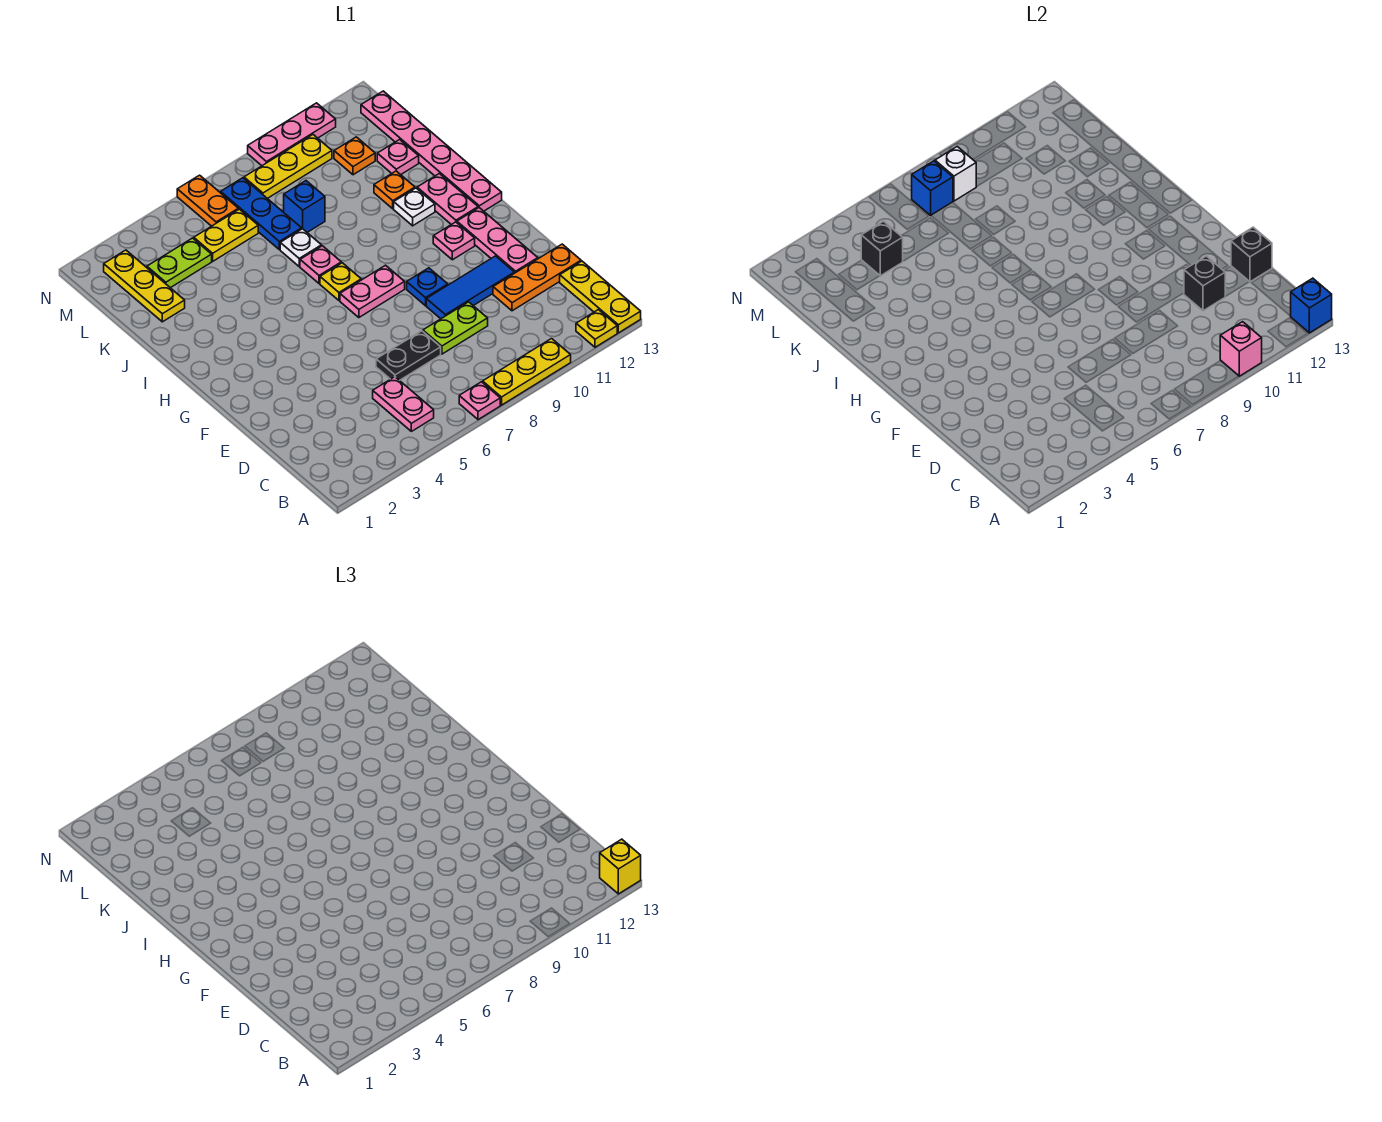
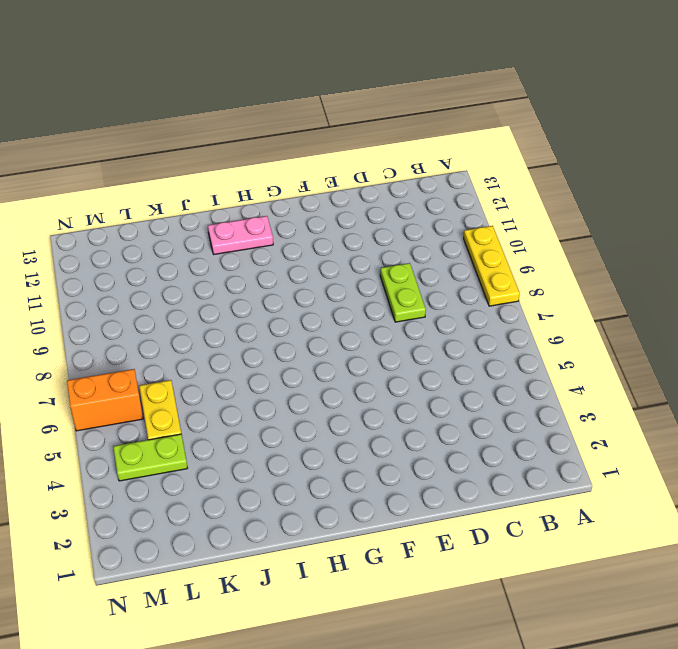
lime plate L4:M4 level 1 -> lime plate L3:L4 level 1
orange brick M6:N6 level 1 -> orange plate M6:N6 level 1
none -> pink plate A7 level 1
none -> yellow plate A12 level 1
none -> yellow plate A13:C13 level 1
none -> pink plate B5:C5 level 1

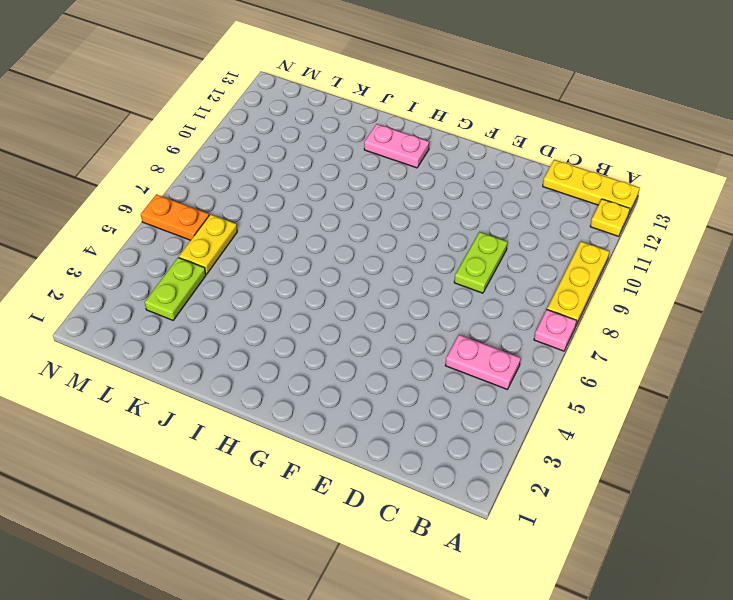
none -> black plate D6:D7 level 1
none -> orange plate D11:D13 level 1
none -> blue tile E9:E11 level 1
none -> pink plate E12:G12 level 1

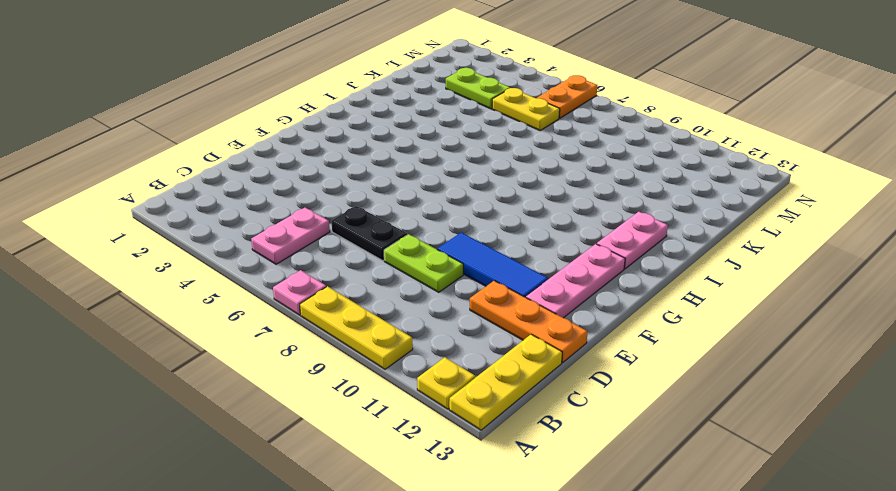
none -> blue plate F9 level 1
none -> pink plate G7:G8 level 1
none -> pink plate G11 level 1
none -> yellow plate H7 level 1

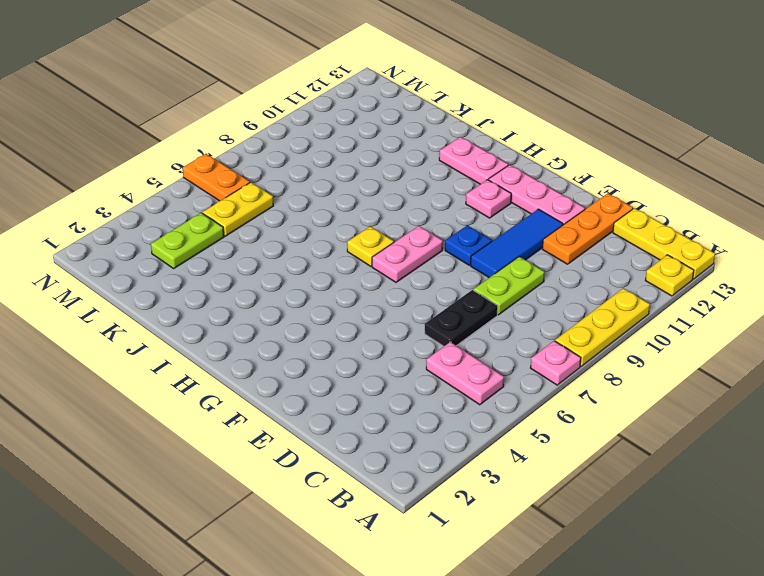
none -> pink plate H13:M13 level 1
none -> pink plate I7 level 1
none -> white plate I11 level 1
none -> white plate J7 level 1

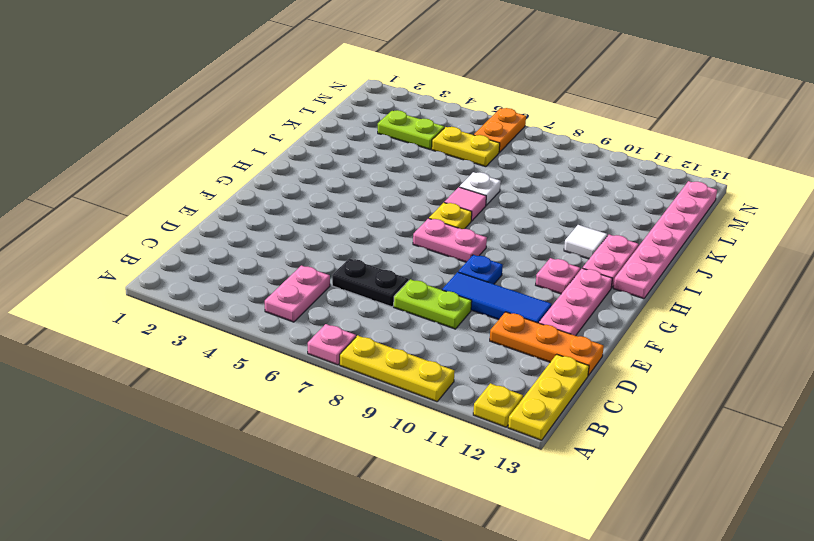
pink tile I7 level 1 -> pink plate I7 level 1
white tile I11 level 1 -> white plate I11 level 1
none -> orange plate J11 level 1
none -> yellow plate K2:M2 level 1
none -> blue plate K7:M7 level 1
none -> blue brick K8 level 1

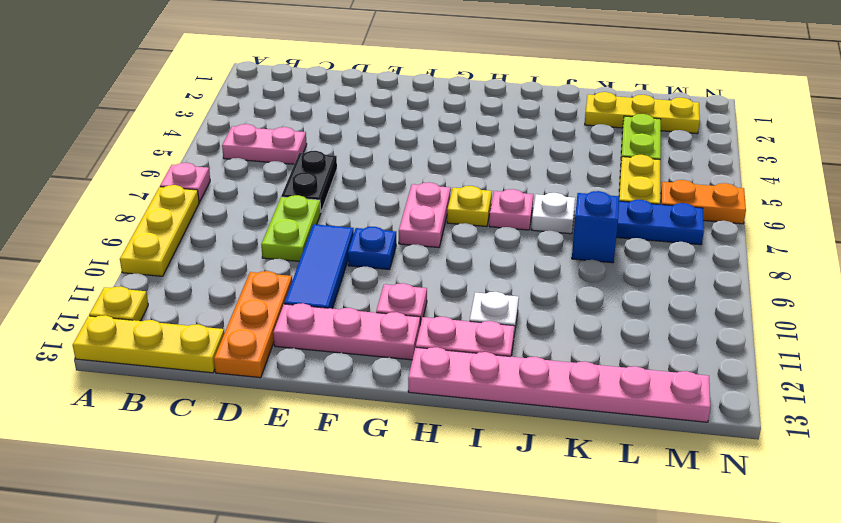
none -> orange plate J11 level 1
none -> pink plate K12 level 1
none -> orange plate L11 level 1
none -> yellow plate M8:M10 level 1

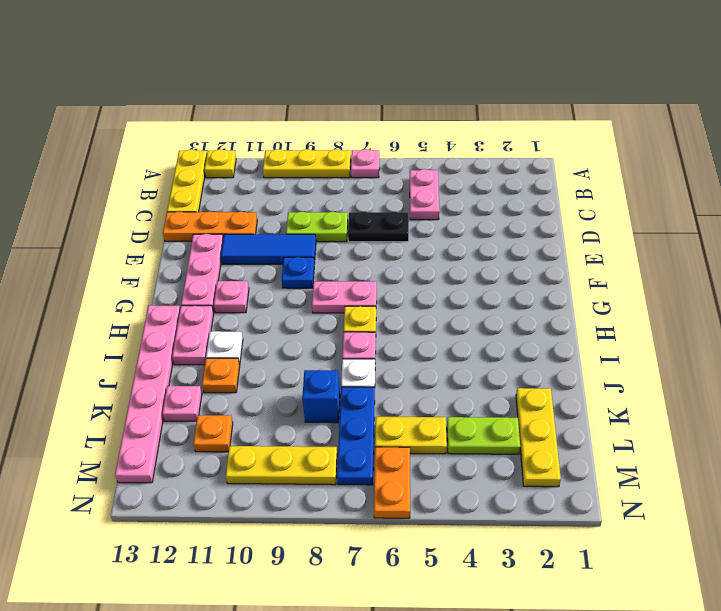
none -> pink plate N9:N11 level 1
none -> pink brick A10 level 2
none -> blue brick A13 level 2
none -> black brick D11 level 2

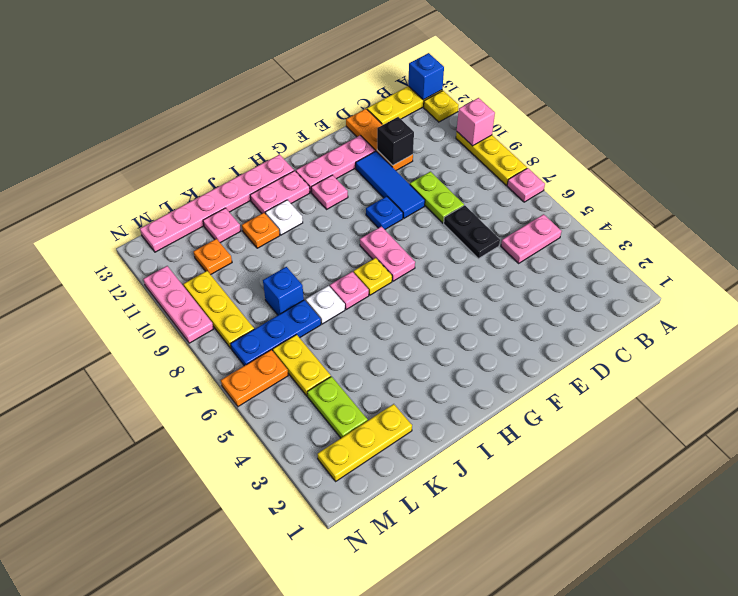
none -> black brick D13 level 2
none -> black brick L4 level 2
none -> blue brick M7 level 2
none -> white brick M8 level 2

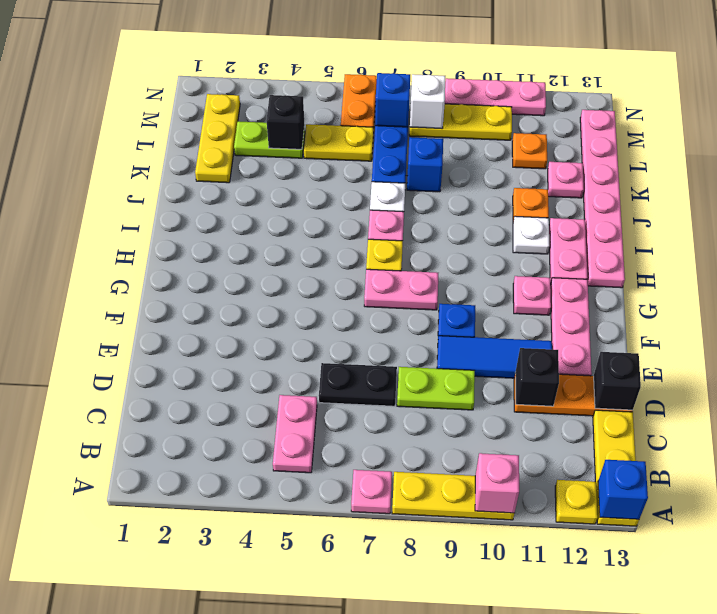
none -> yellow brick A13 level 3

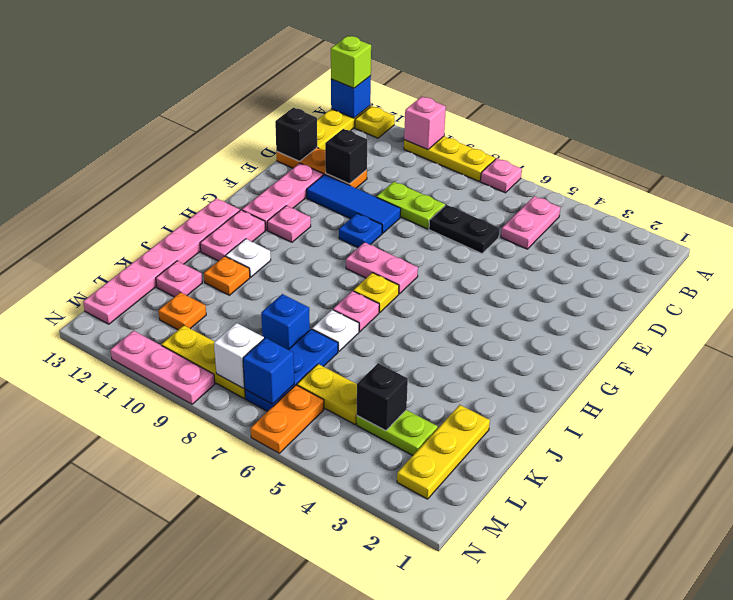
lime brick A13 level 3 -> yellow brick A13 level 3

